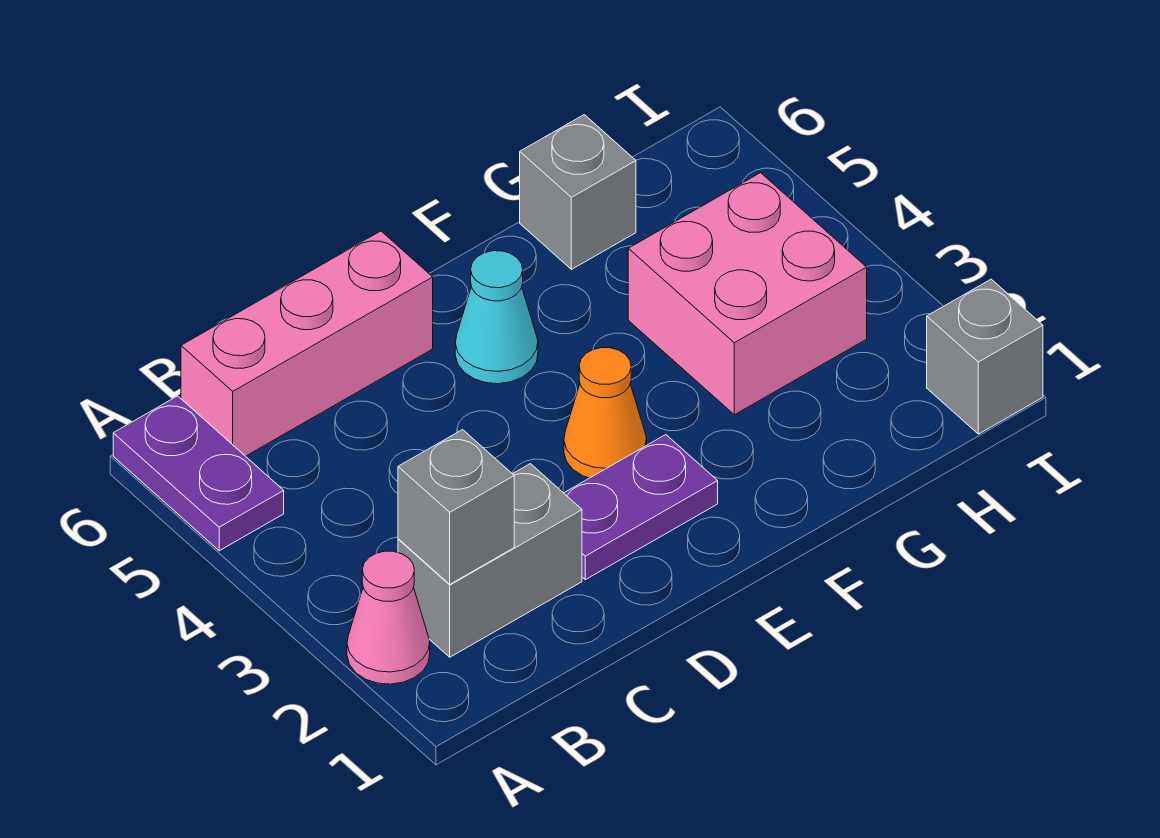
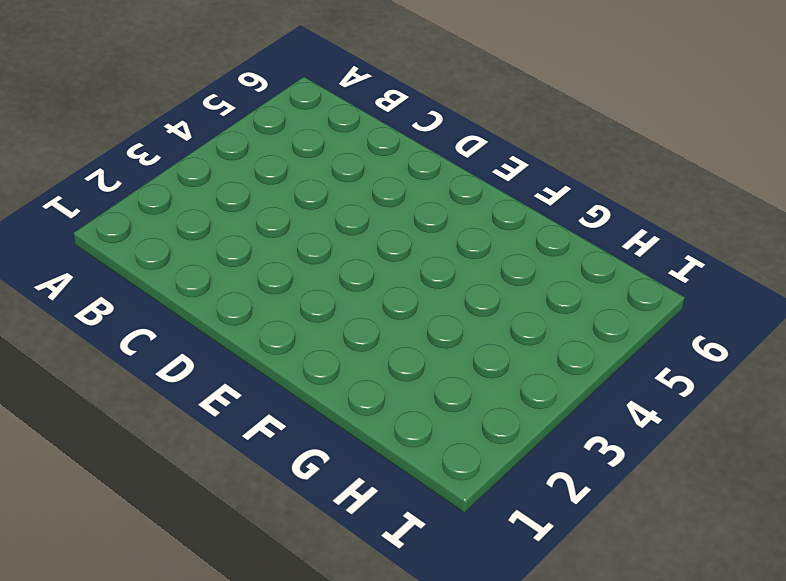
none -> pink cone A2 level 1
none -> purple plate A5:A6 level 1

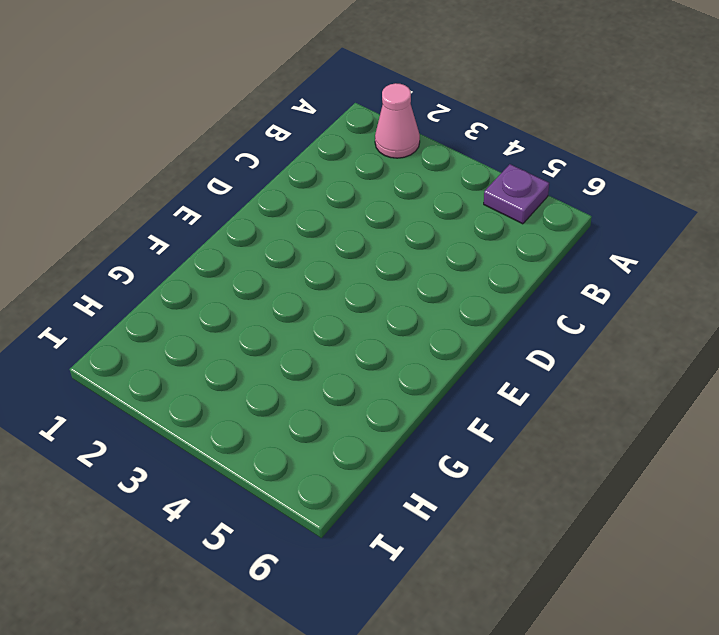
purple plate A5 level 1 -> purple plate A5:A6 level 1
none -> grey brick B2:C2 level 1
none -> pink brick B6:D6 level 1

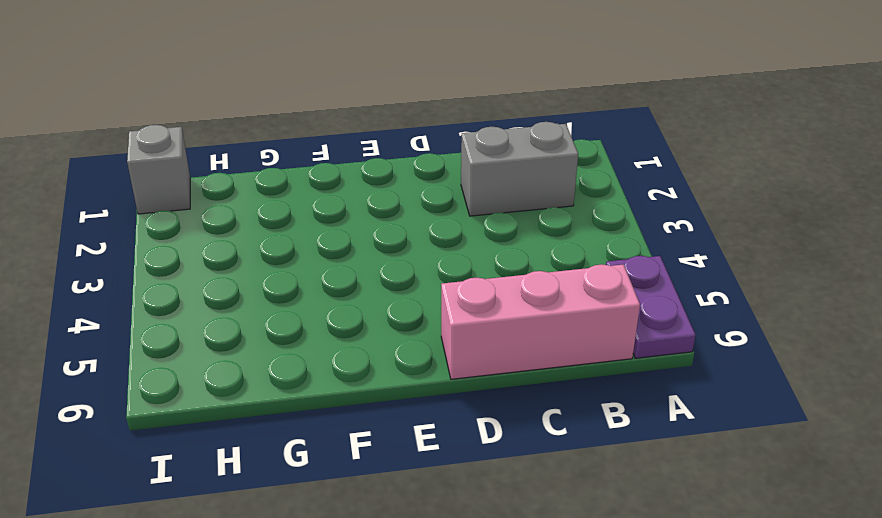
none -> pink cone A2 level 1
none -> purple plate D2:E2 level 1

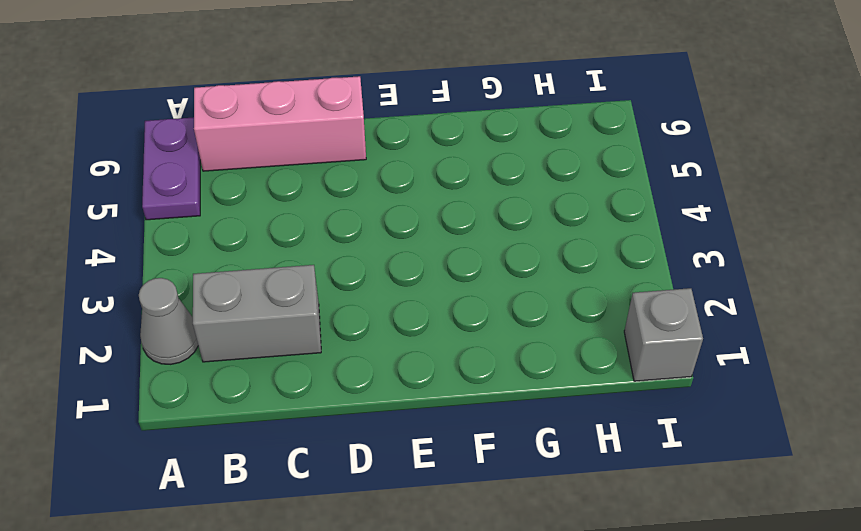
grey cone A2 level 1 -> pink cone A2 level 1
none -> purple plate D2:E2 level 1
none -> orange cone E3 level 1

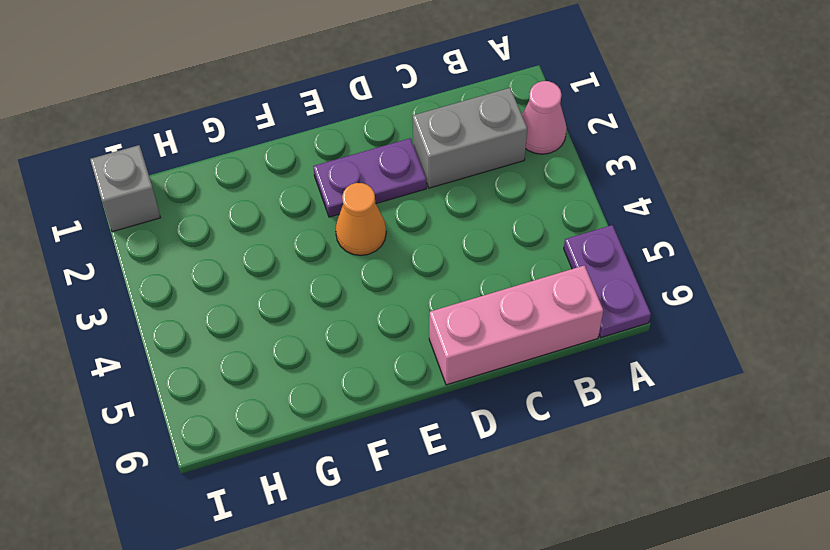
none -> cyan cone E5 level 1
none -> pink brick G3:H4 level 1

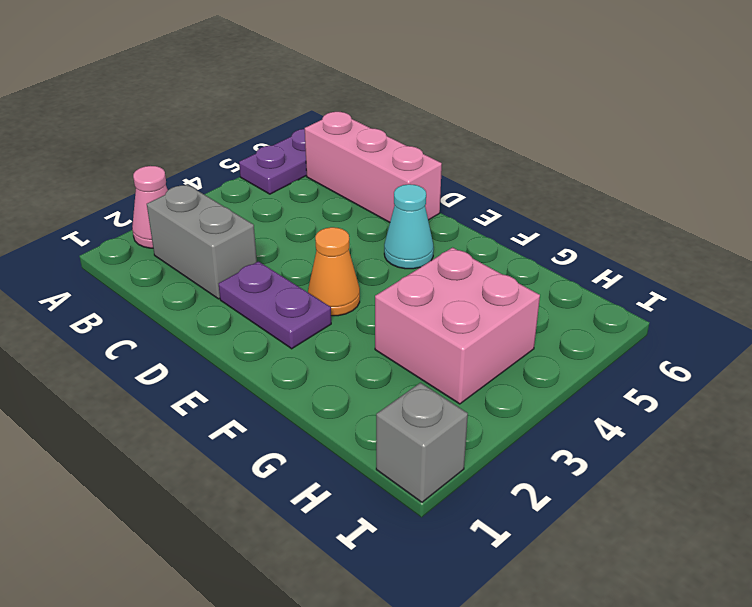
none -> grey brick G6 level 1
none -> grey brick B2 level 2

